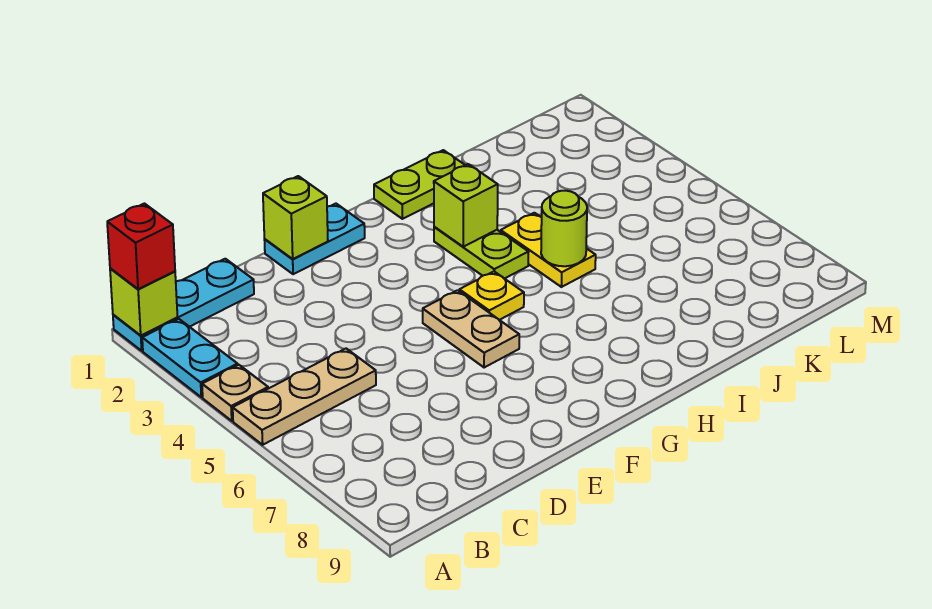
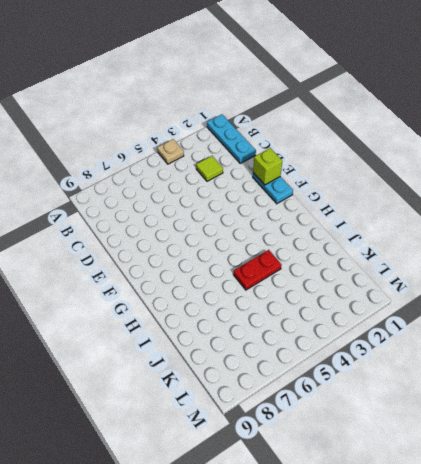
lime tile C3 level 1 -> none
red plate I4:I5 level 1 -> yellow plate I4:I5 level 1
none -> cyan plate A2:A3 level 1
none -> tan plate A5:C5 level 1
none -> tan plate F5:F6 level 1

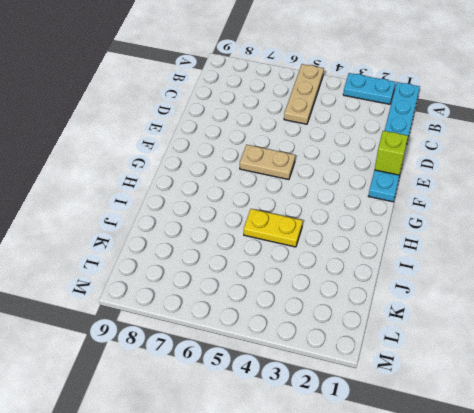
none -> tan plate A4 level 1
none -> yellow plate G5 level 1
none -> lime plate H1:I1 level 1

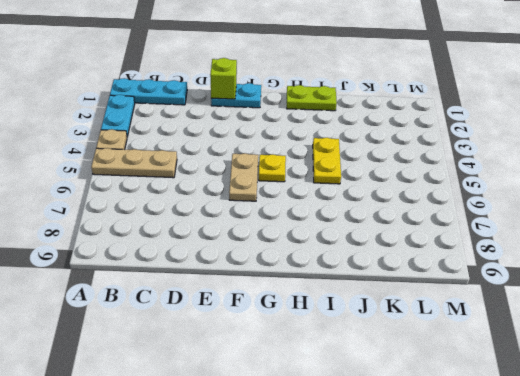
none -> lime plate H3:H4 level 1
none -> lime brick A1 level 2
none -> lime brick H3 level 2

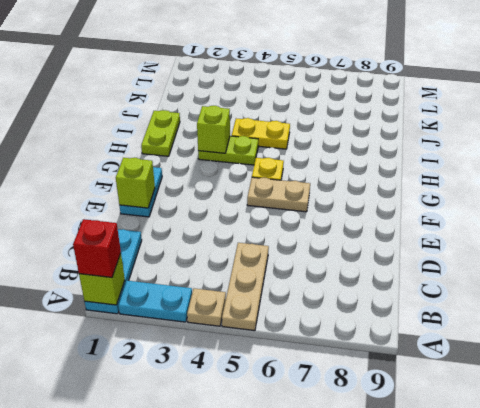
none -> lime round brick I5 level 2

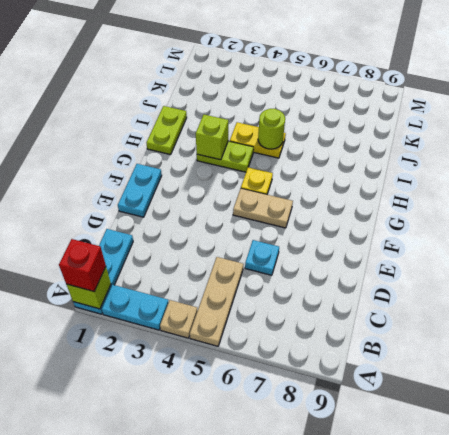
cyan plate D6 level 1 -> none
none -> lime brick E1 level 2

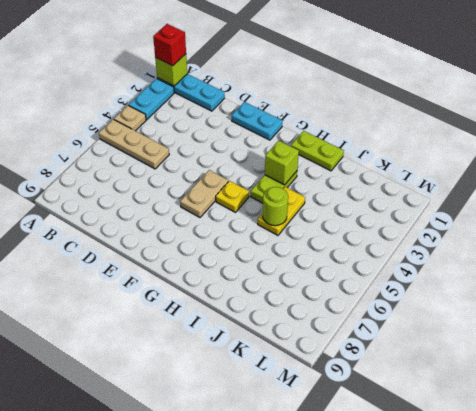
none -> lime brick E1 level 2

